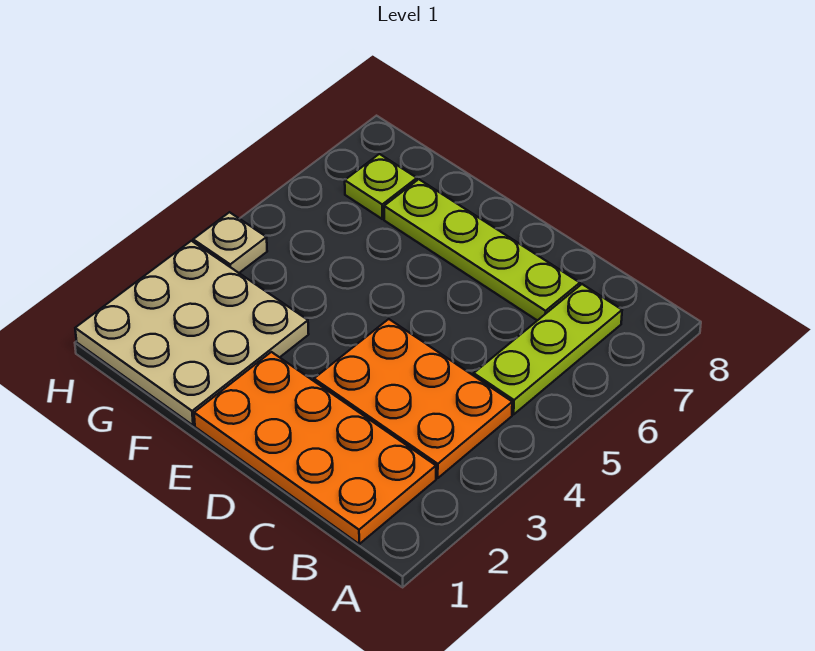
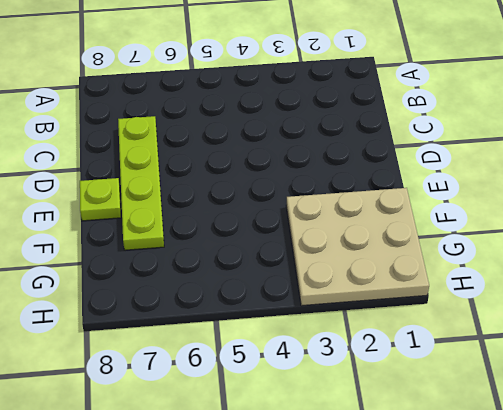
lime plate E8 level 1 -> lime plate G7 level 1
none -> orange plate B1:E2 level 1
none -> orange plate B3:D4 level 1

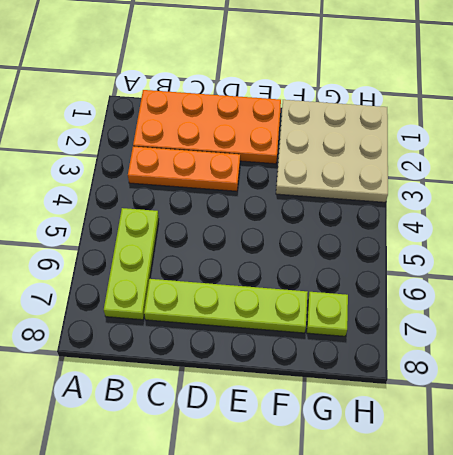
orange plate B3:D3 level 1 -> orange plate B3:D4 level 1
none -> tan plate H4 level 1

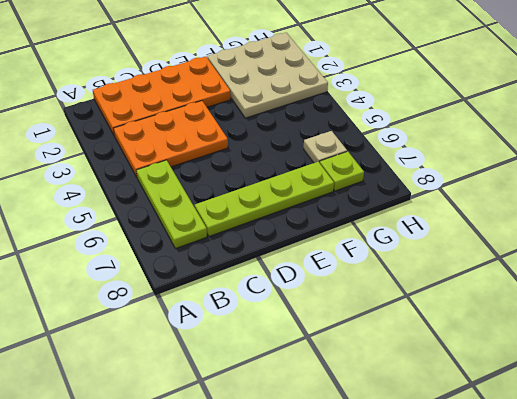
tan plate G6 level 1 -> tan plate H4 level 1

